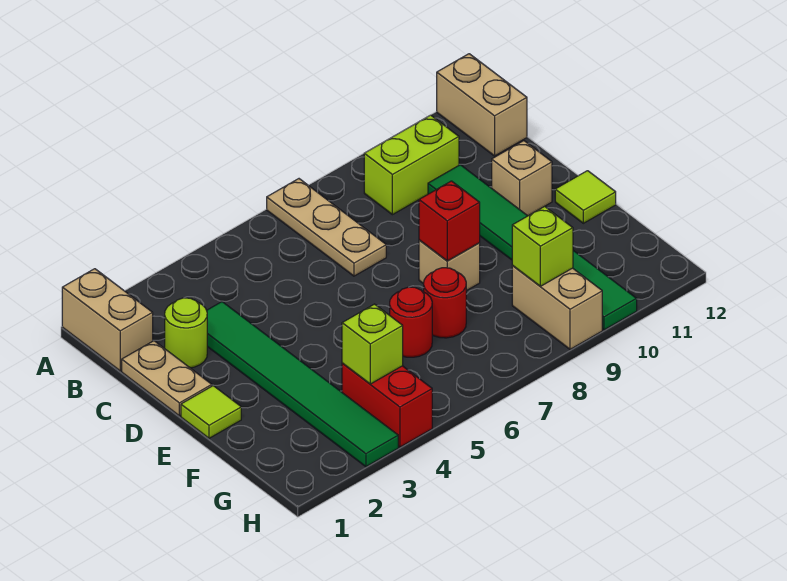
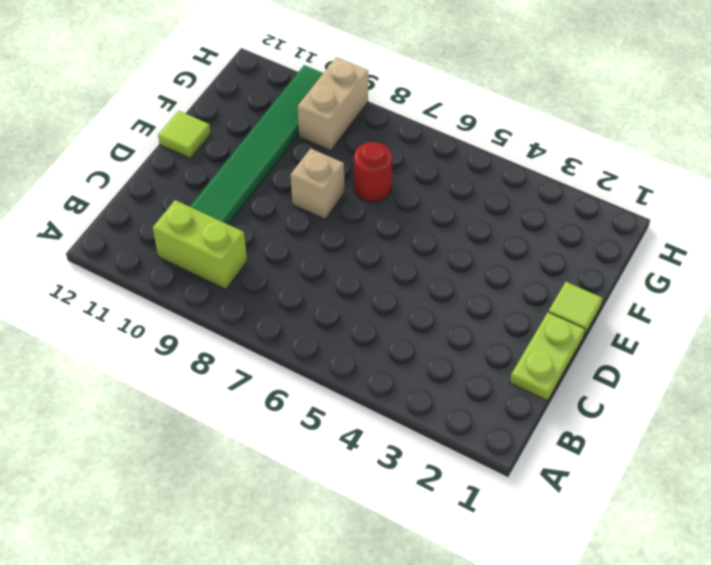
lime plate C1:D1 level 1 -> tan plate C1:D1 level 1
none -> tan brick A1:B1 level 1
none -> tan plate A7:C7 level 1
none -> tan brick A12:B12 level 1

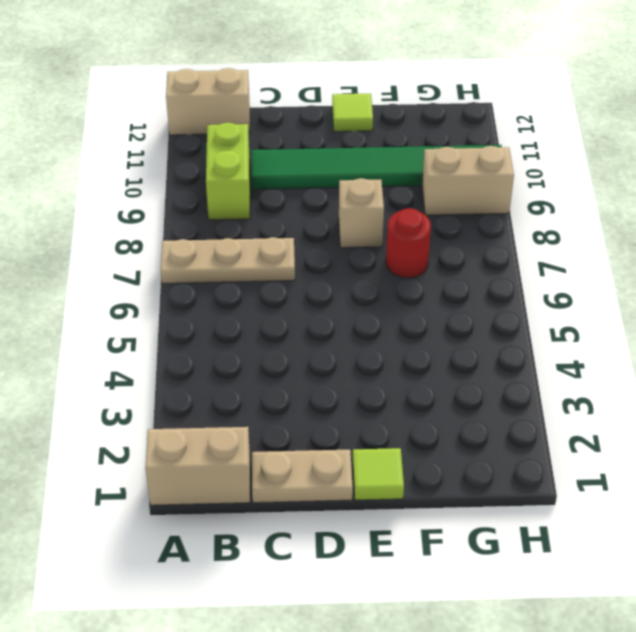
none -> lime round brick C2 level 1
none -> green tile C3:H3 level 1
none -> tan brick D11 level 1

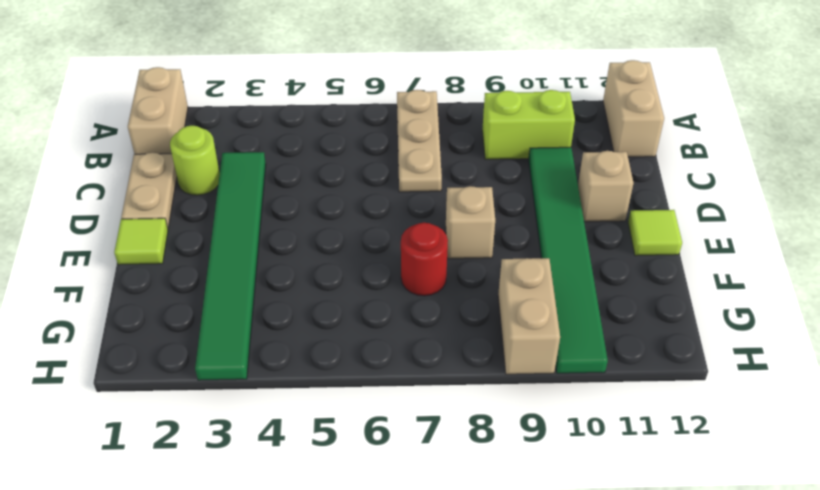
none -> red round brick F6 level 1
none -> red brick G4:H4 level 1
none -> red brick E8 level 2

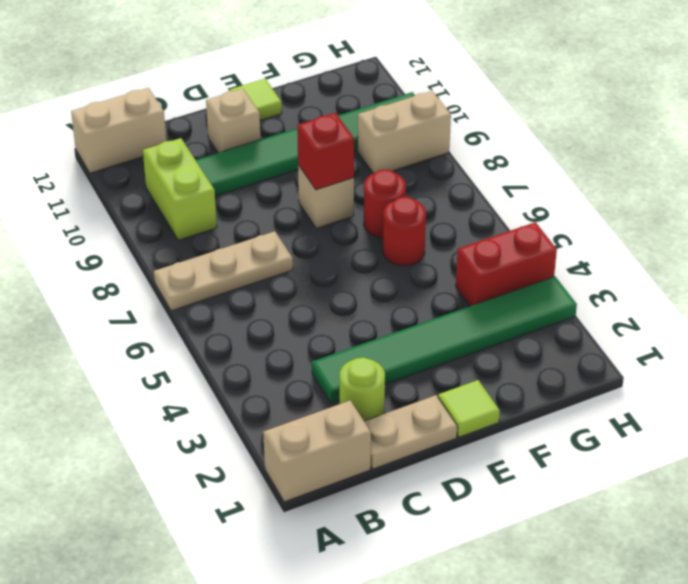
none -> lime brick G4 level 2
none -> lime brick G9 level 2

